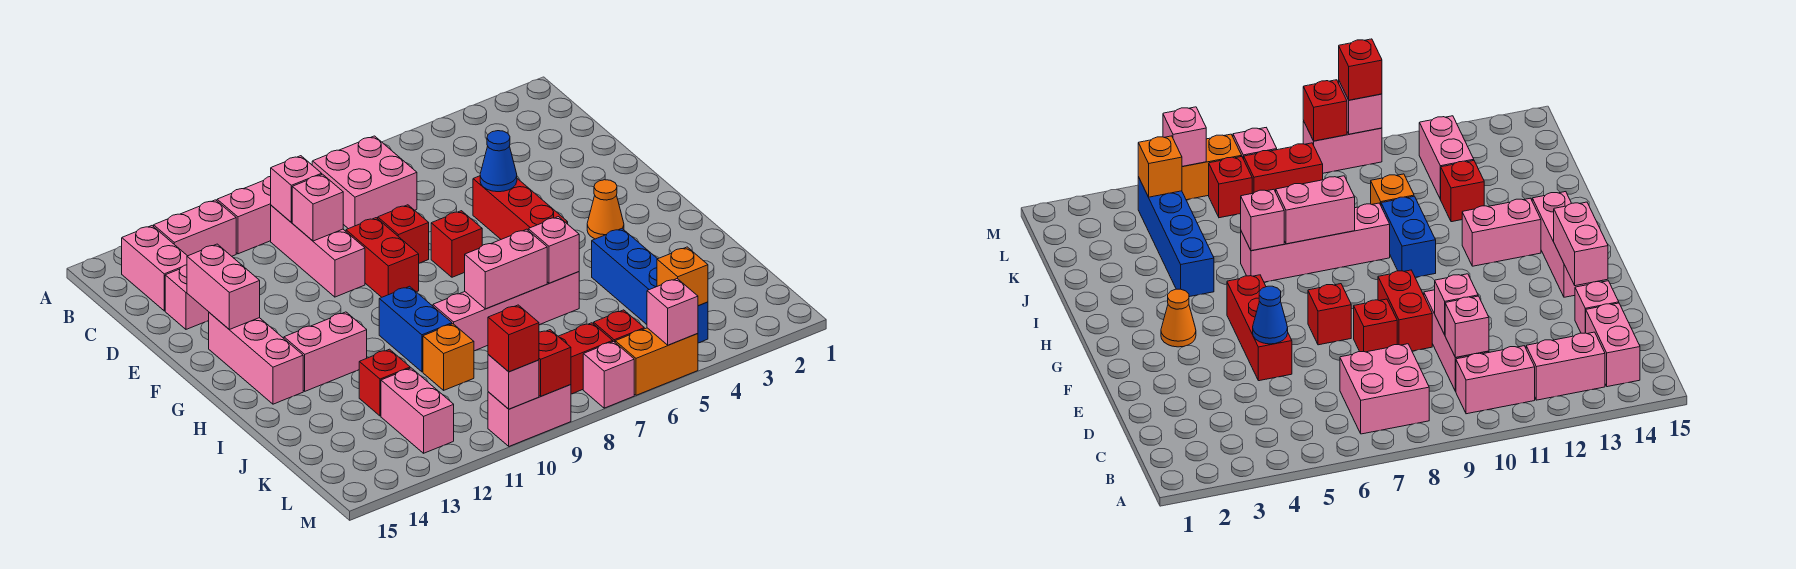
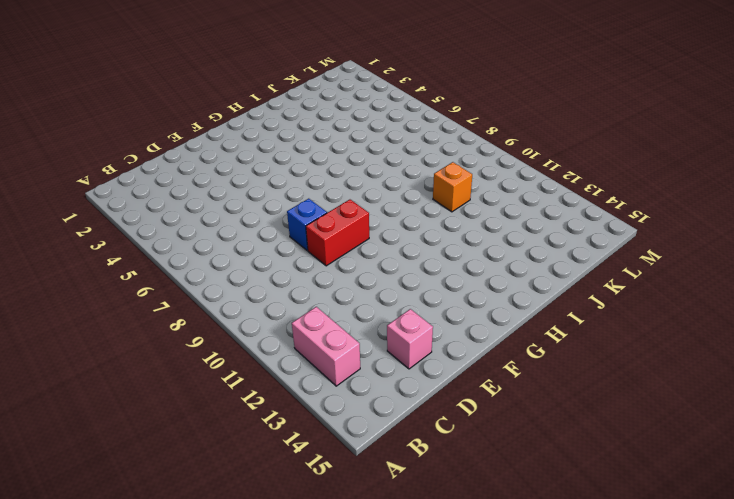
blue brick E8 level 1 -> red brick E8 level 1
none -> pink brick B7:C8 level 1
none -> pink brick B10:B11 level 1
none -> pink brick B14:C14 level 1
none -> pink brick C10:E10 level 1

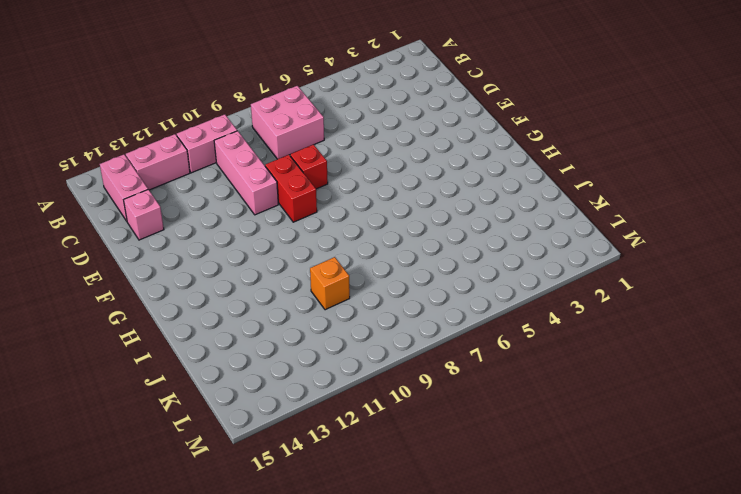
none -> red brick E5:G5 level 1
none -> red brick F7 level 1
none -> pink brick F14:H14 level 1
none -> orange cone G3 level 1

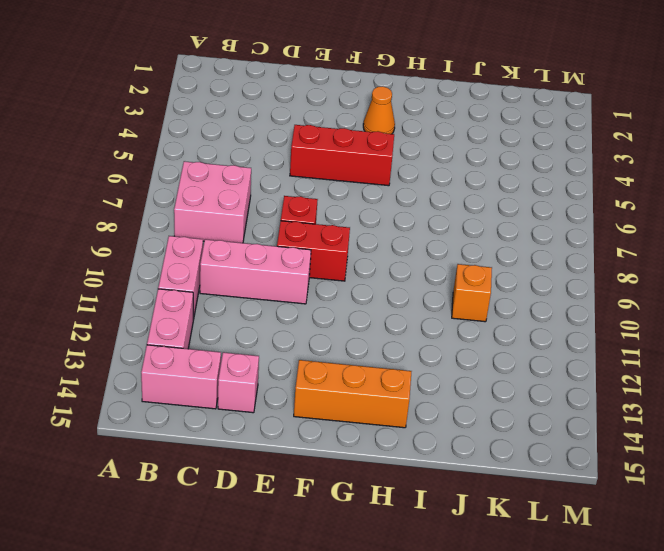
orange brick F14:H14 level 1 -> pink brick F14:H14 level 1
none -> red brick F7 level 1
none -> blue brick H10:I10 level 1
none -> pink brick H12:H13 level 1
none -> blue brick I4:L4 level 1

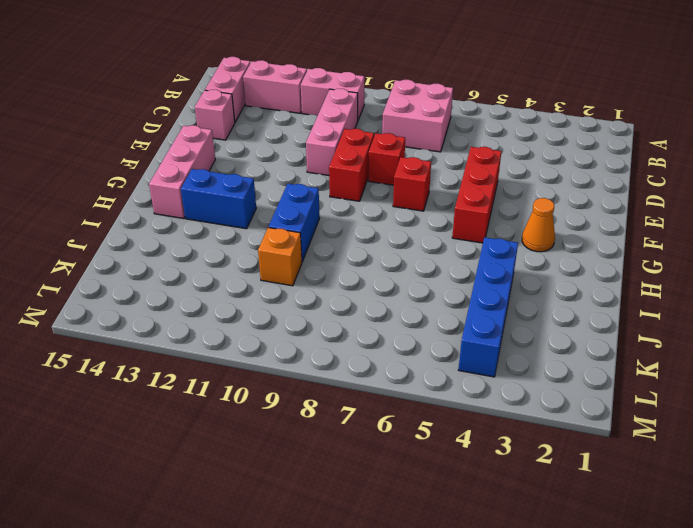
blue brick H12:H13 level 1 -> pink brick H12:H13 level 1
none -> pink brick I6:I9 level 1
none -> red brick J12 level 1
none -> pink brick K12:L12 level 1
none -> red brick L6 level 1

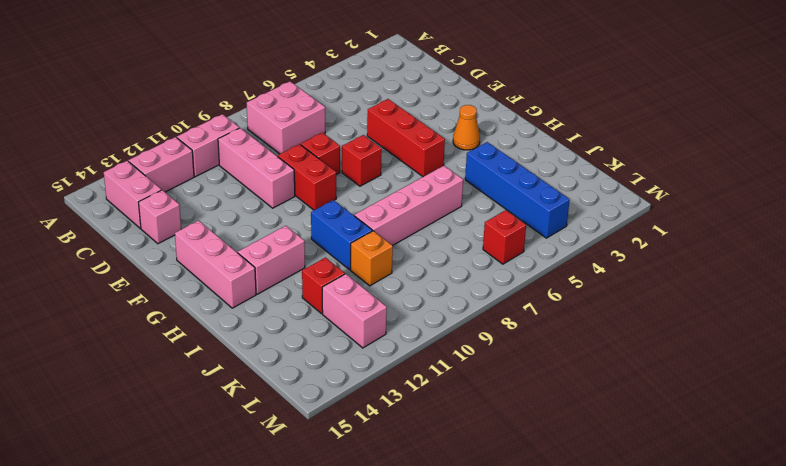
none -> red brick L7:L8 level 1
none -> orange brick M5:M6 level 1
none -> pink brick M7 level 1
none -> pink brick M9:M10 level 1

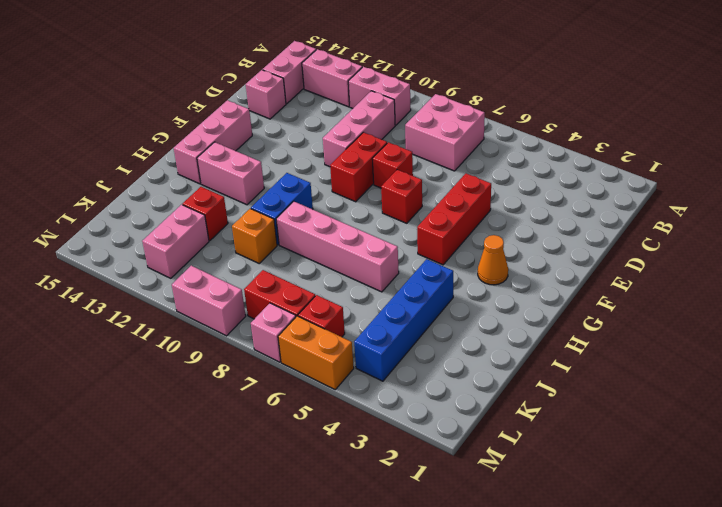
none -> pink brick C10 level 2
none -> pink brick D10 level 2
none -> blue cone E5 level 2
none -> pink brick E14:F14 level 2

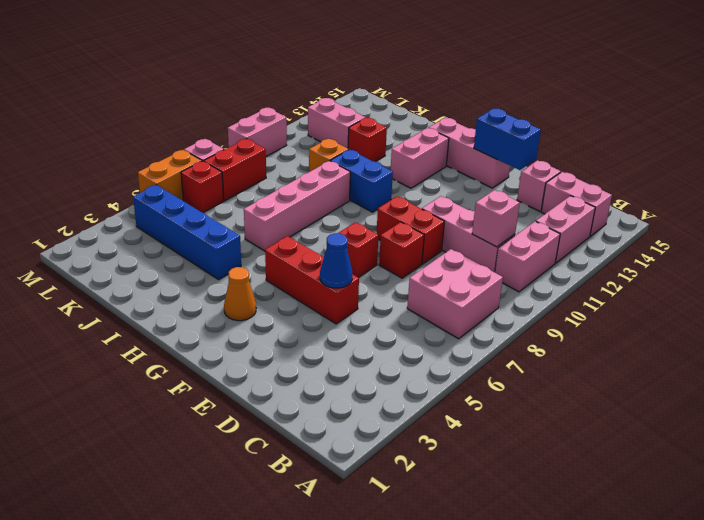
blue brick E14:F14 level 2 -> pink brick E14:F14 level 2
none -> pink brick D10 level 2
none -> pink brick I6 level 2
none -> pink brick I7:I8 level 2
none -> orange brick L4 level 2

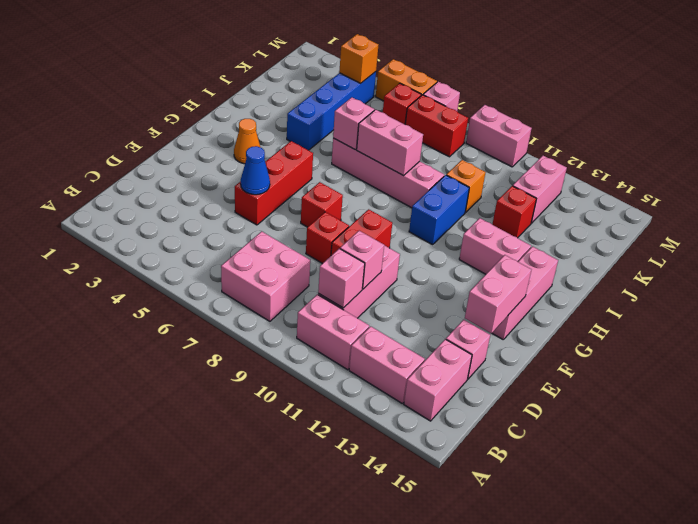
none -> pink brick M5 level 2
none -> red brick M9 level 2
none -> pink brick M10 level 2
none -> red brick M10 level 3

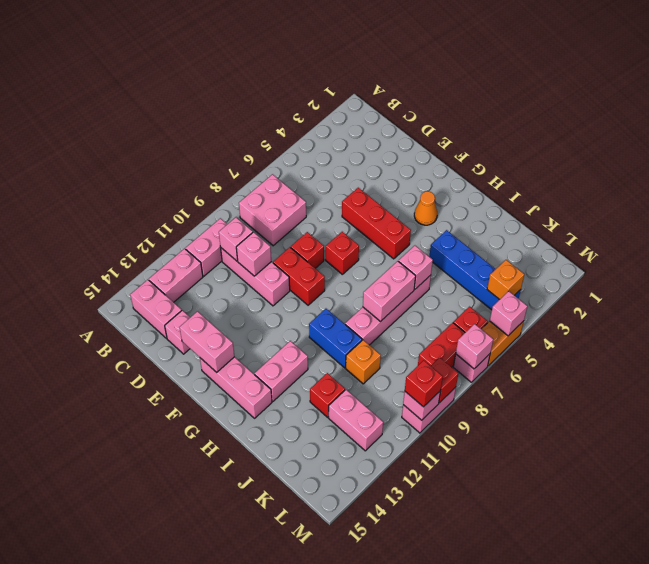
pink brick M7 level 2 -> none
none -> blue cone E5 level 2

